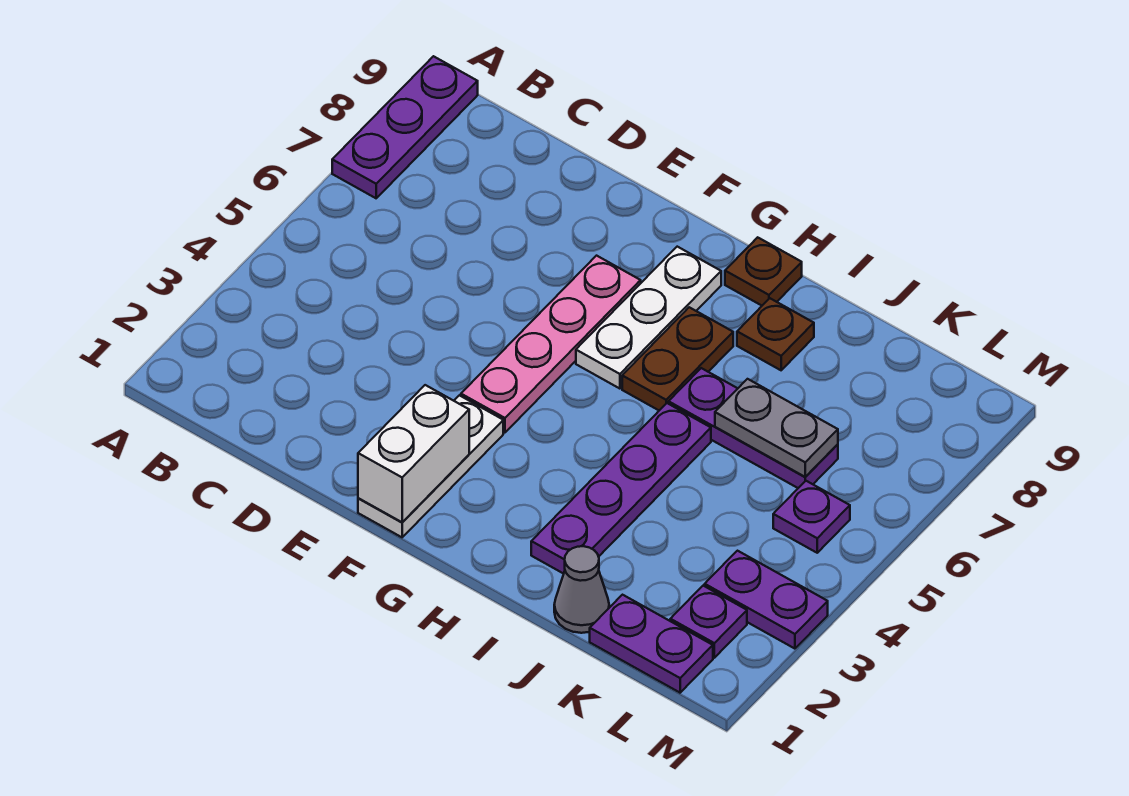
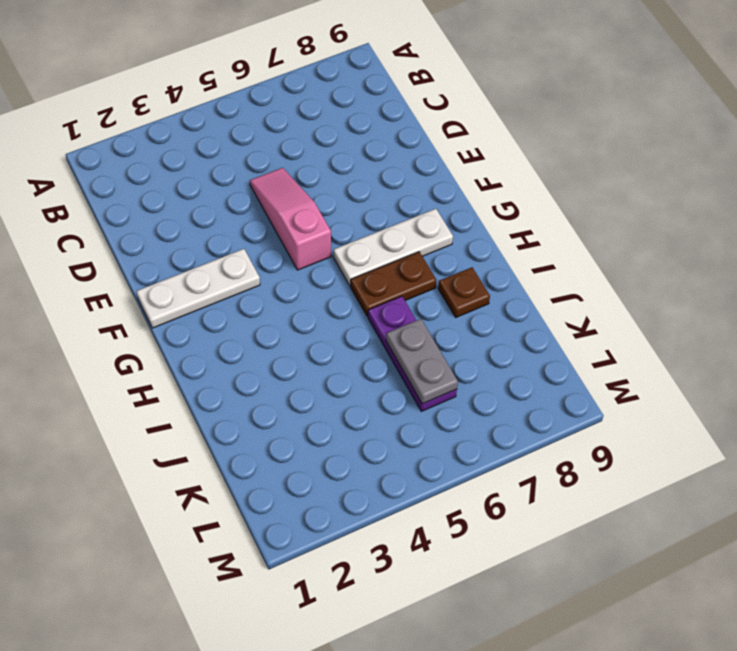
pink slope D5:F5 level 1 top F -> pink plate F4:F7 level 1
none -> purple plate A7:A9 level 1
none -> brown plate H9 level 1
none -> purple plate I2:I5 level 1

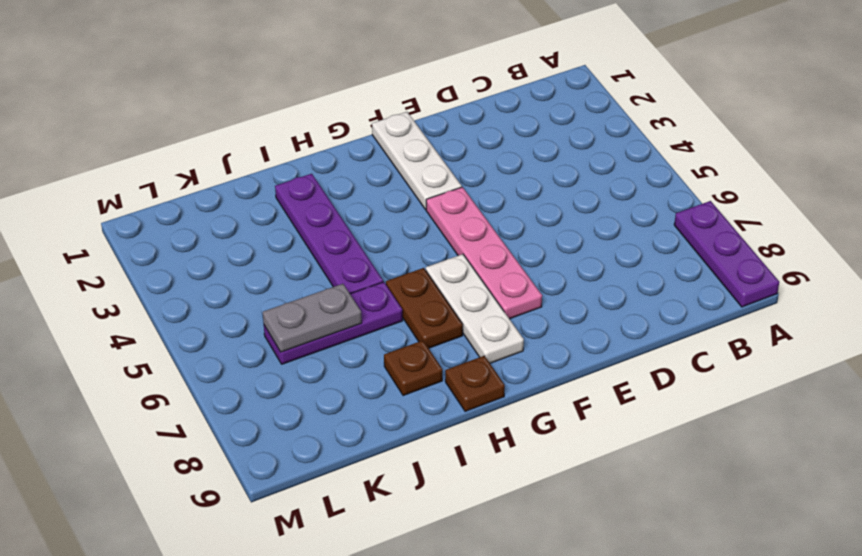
none -> grey cone J1 level 1
none -> purple plate K1:L1 level 1
none -> purple plate L2 level 1

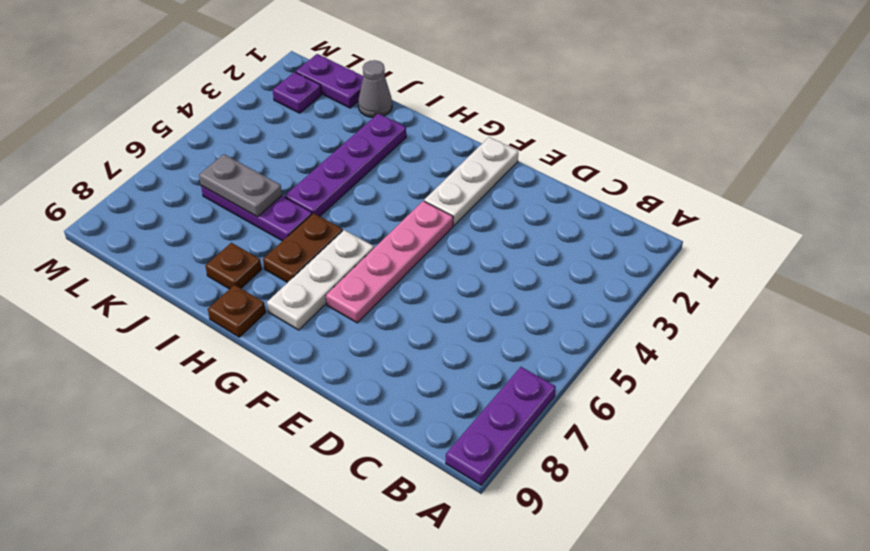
none -> purple plate L3:M3 level 1
none -> purple plate L5 level 1
none -> white brick F1:F2 level 2

